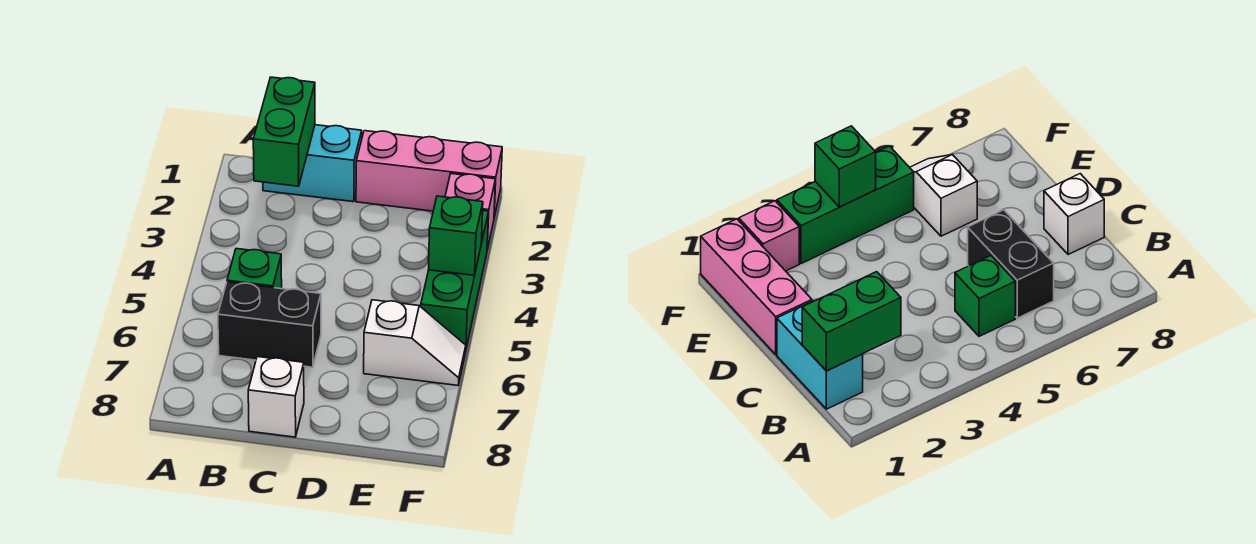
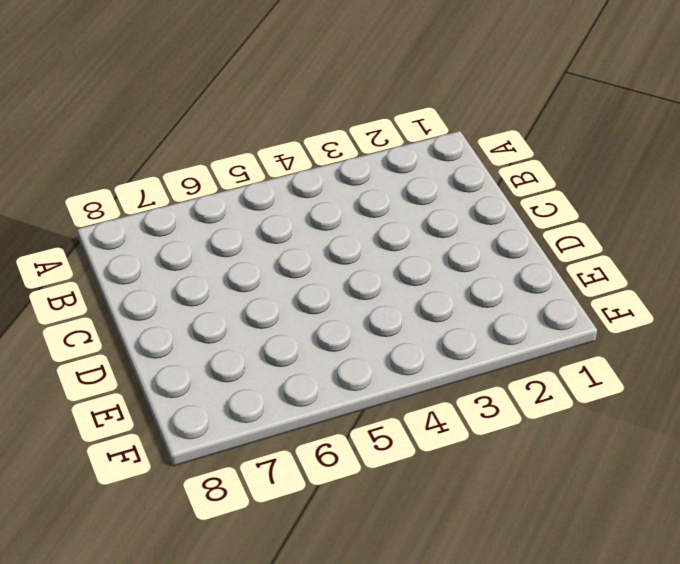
none -> cyan brick B1:C1 level 1
none -> green brick B5 level 1

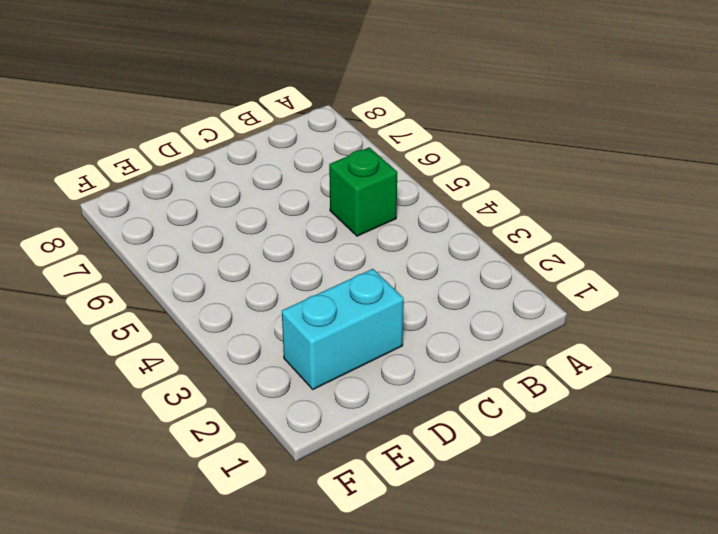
cyan brick D2:E2 level 1 -> cyan brick B1:C1 level 1
none -> black brick B6:C6 level 1
none -> white brick C8 level 1

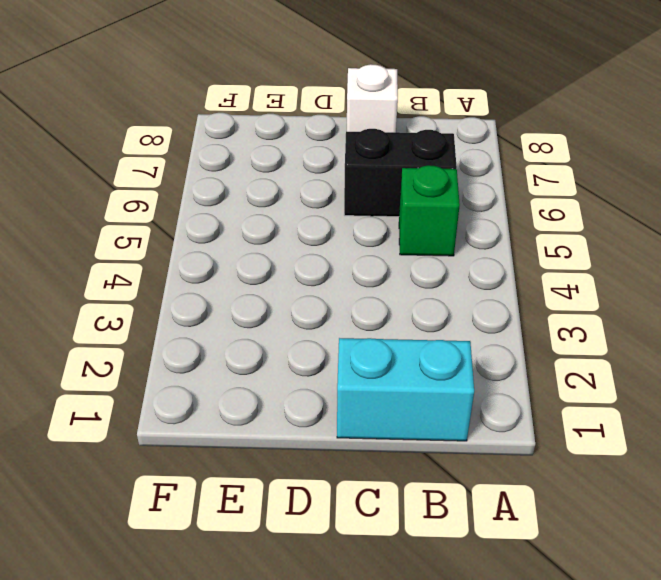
none -> pink brick D1:F1 level 1
none -> white slope E6:F6 level 1 top E

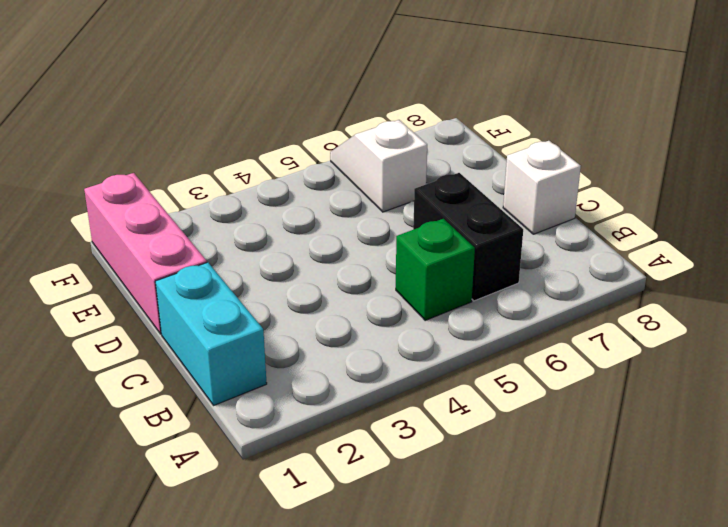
none -> pink brick F2 level 1
none -> green brick F3:F5 level 1

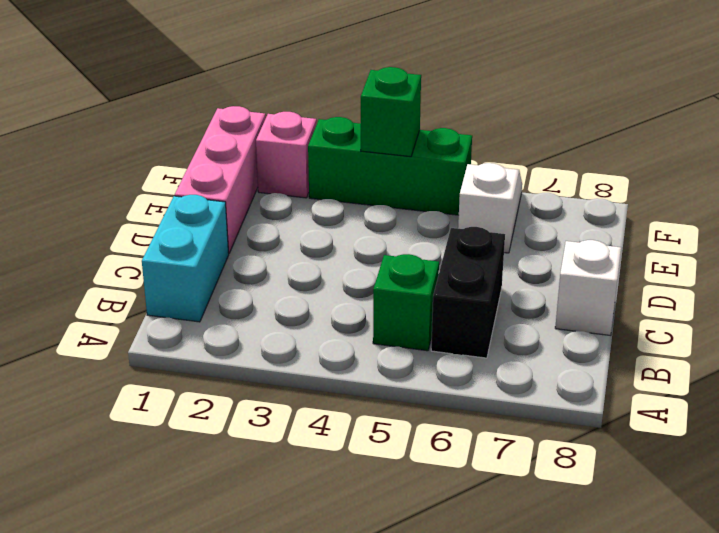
none -> green brick B1:B2 level 2

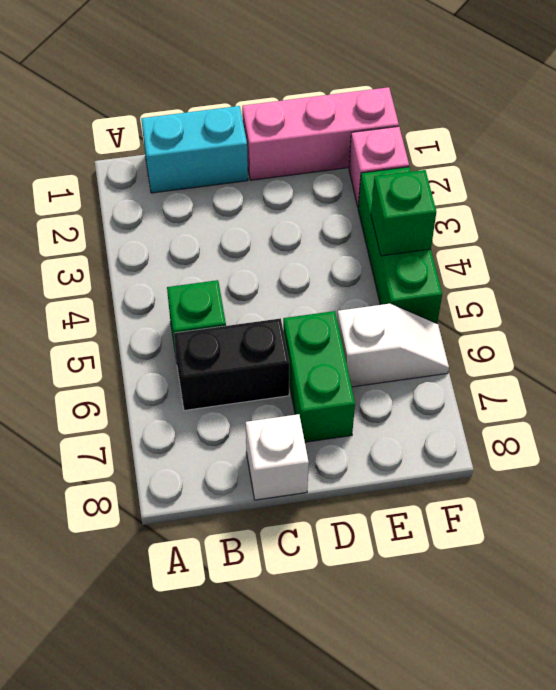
green brick D6:D7 level 1 -> green brick B1:B2 level 2

